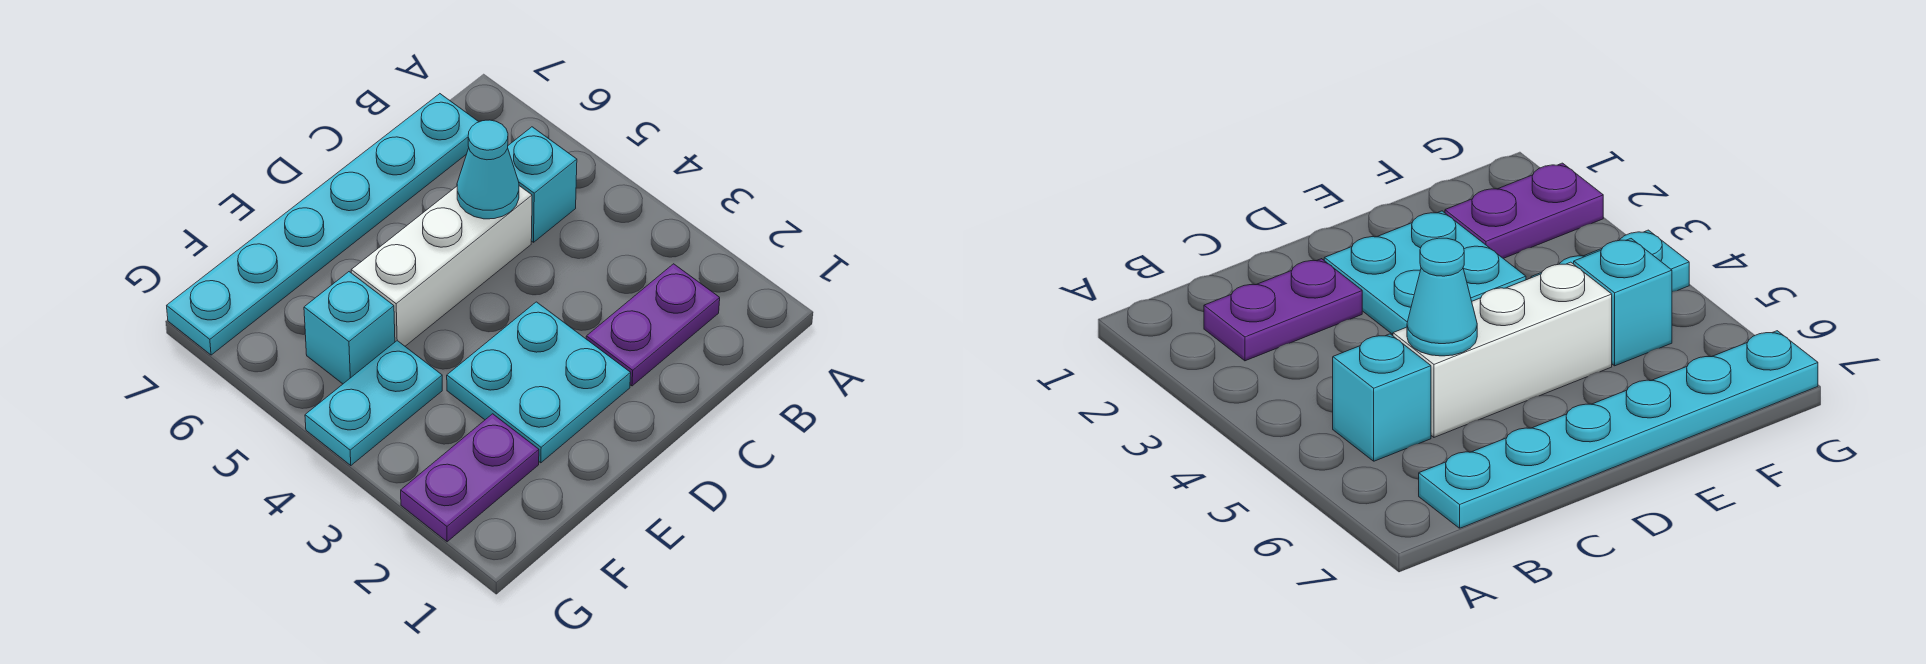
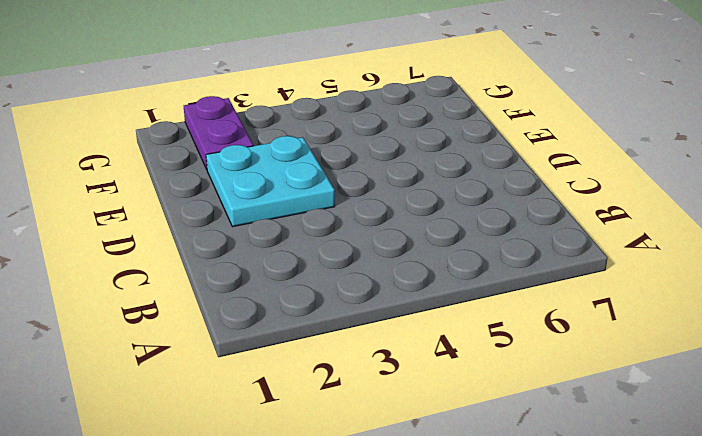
none -> purple plate B2:C2 level 1
none -> cyan brick B5 level 1

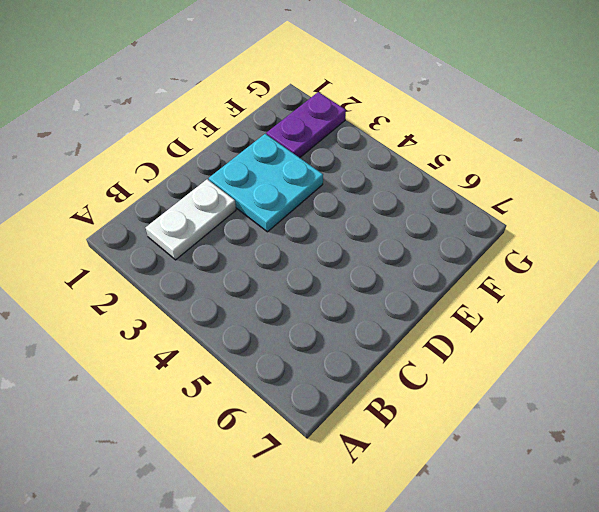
white plate B2:C2 level 1 -> purple plate B2:C2 level 1
none -> cyan brick B5 level 1
none -> cyan plate B7:G7 level 1

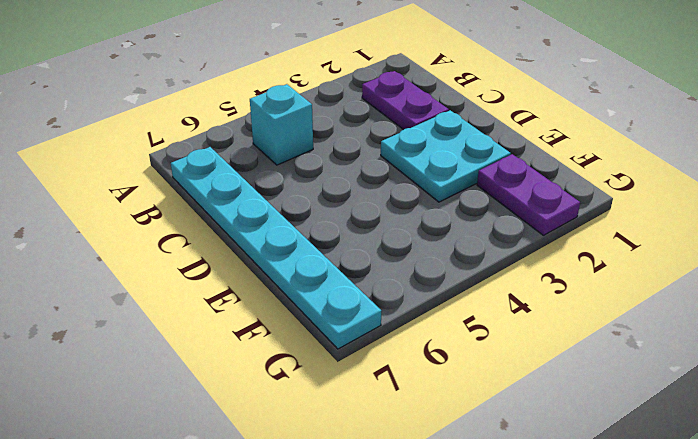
none -> white brick C5:E5 level 1
none -> cyan plate F4:G4 level 1

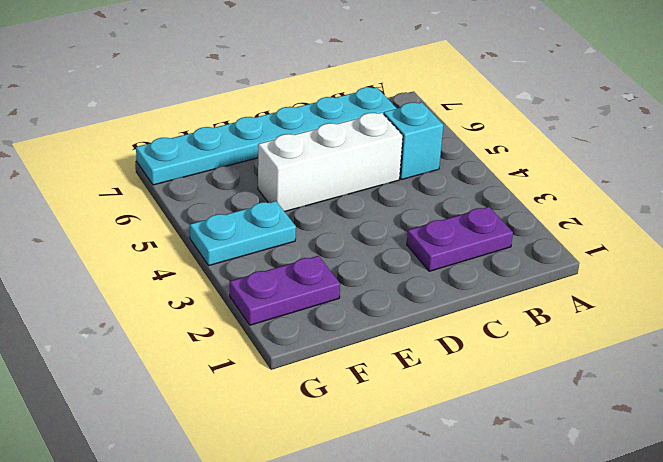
none -> cyan plate D2:E3 level 1
none -> cyan brick F5 level 1

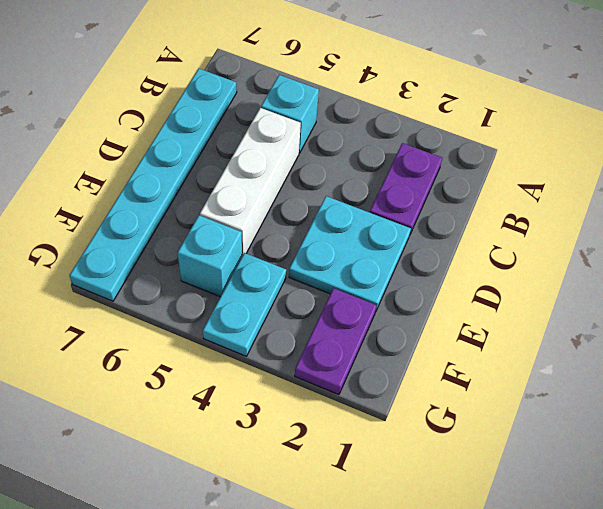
none -> cyan cone C5 level 2

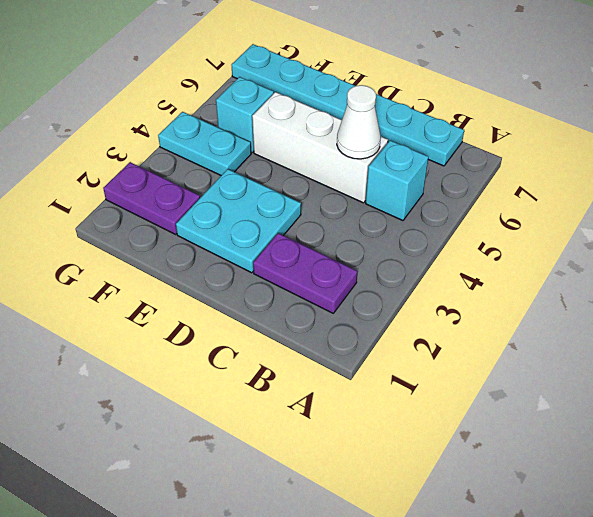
white cone C5 level 2 -> cyan cone C5 level 2

